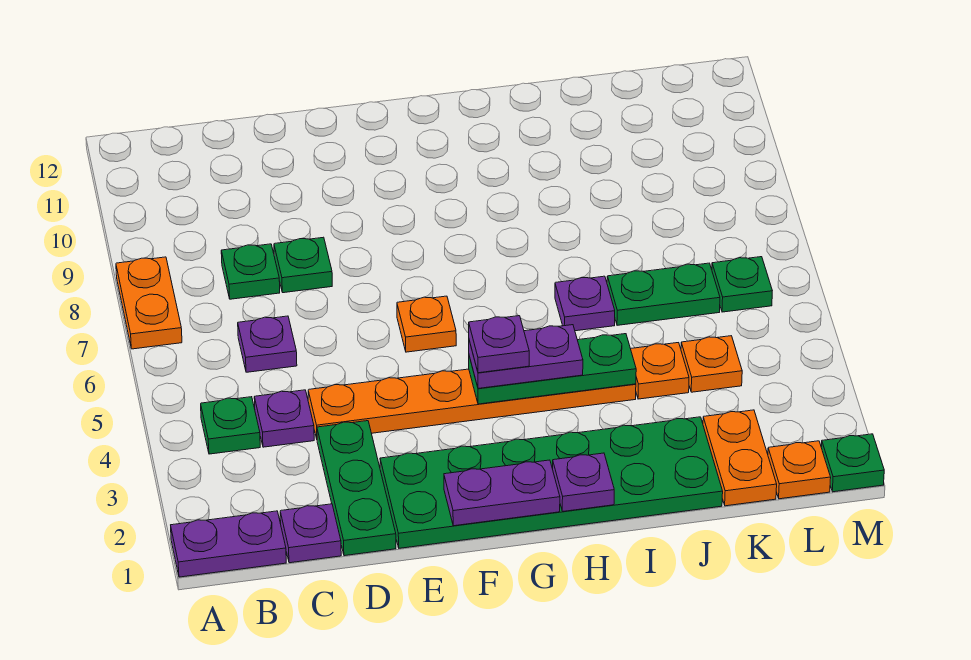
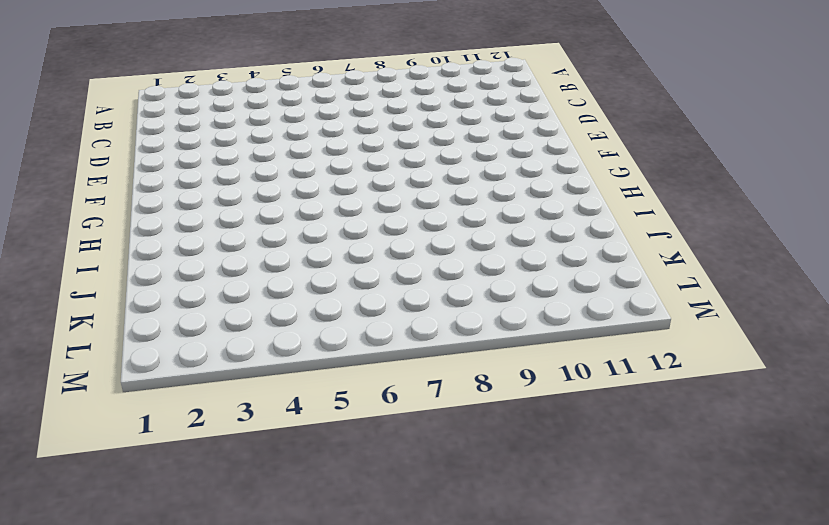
none -> purple plate A1:B1 level 1
none -> orange plate A7:A8 level 1
none -> green plate B4 level 1

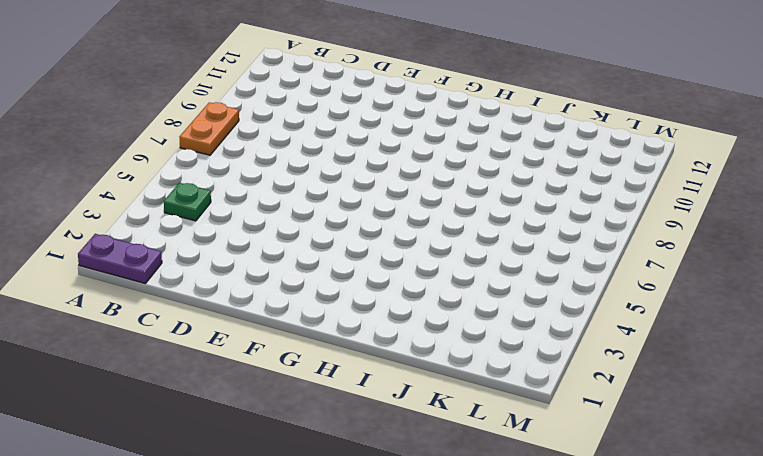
none -> purple plate C1 level 1
none -> purple plate C4 level 1
none -> purple plate C6 level 1

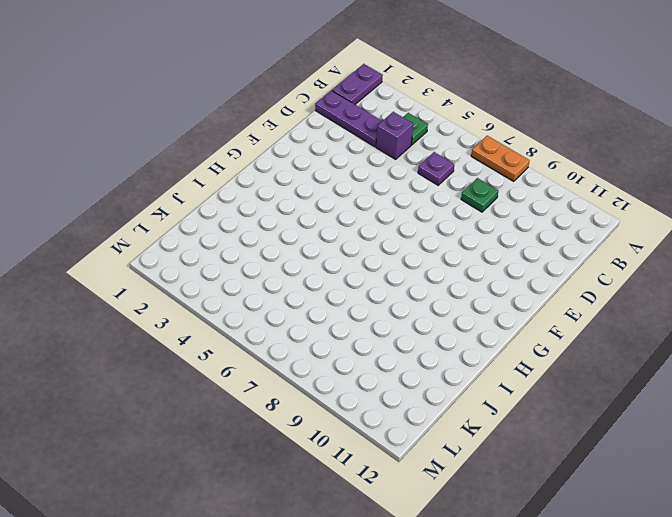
purple plate C1:C3 level 1 -> purple plate C1 level 1
purple brick C4 level 1 -> purple plate C4 level 1
none -> green plate D1:D3 level 1
none -> orange plate D4:I4 level 1
none -> green plate D8 level 1

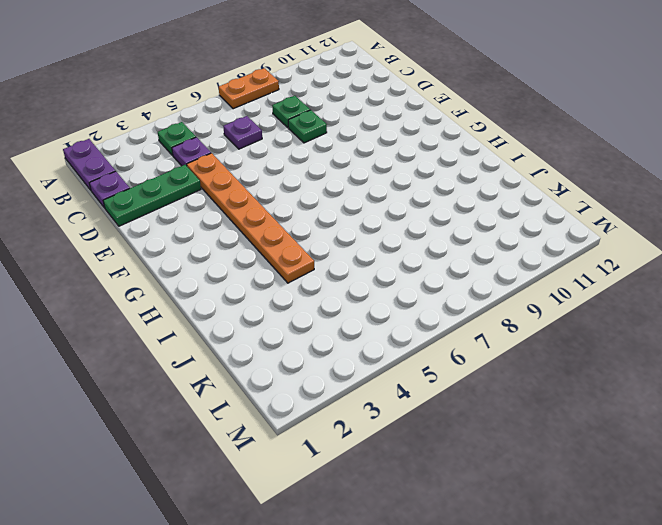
none -> green plate E1:J2 level 1
none -> orange plate F6 level 1
none -> purple plate I6 level 1

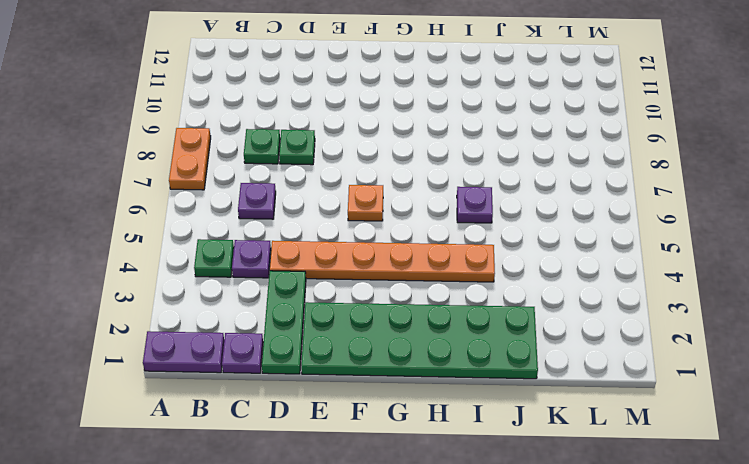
none -> orange plate J4 level 1
none -> green plate J6:K6 level 1
none -> orange plate K1:K2 level 1

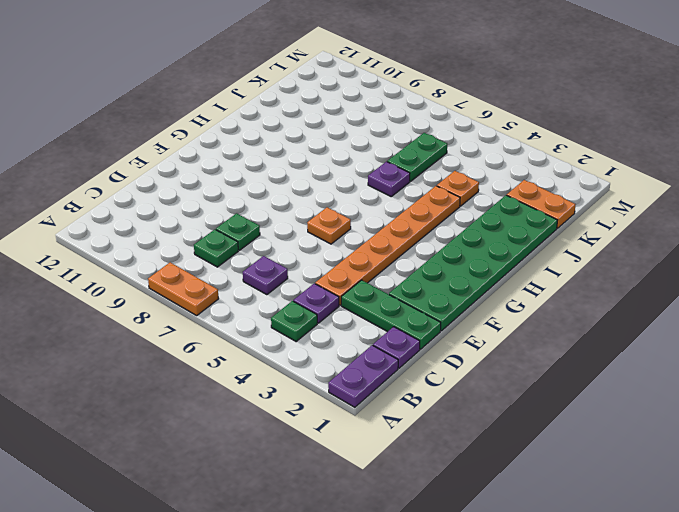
none -> orange plate K4 level 1
none -> orange plate L1 level 1
none -> green plate L6 level 1

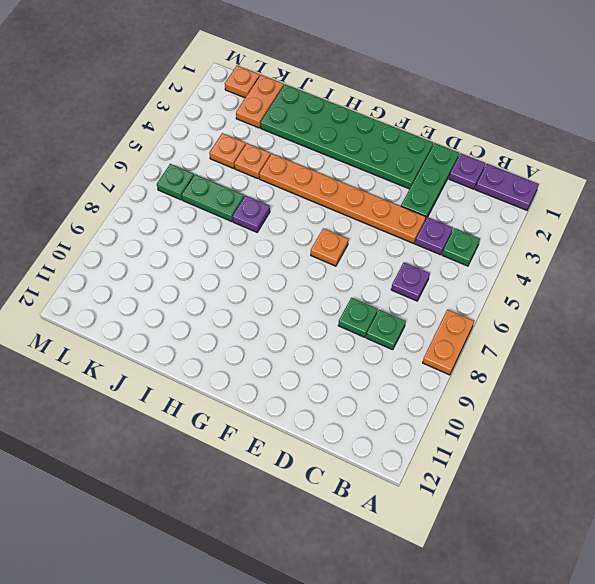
none -> green plate M1 level 1
none -> purple plate F1:G1 level 2
none -> green plate G4:I4 level 2

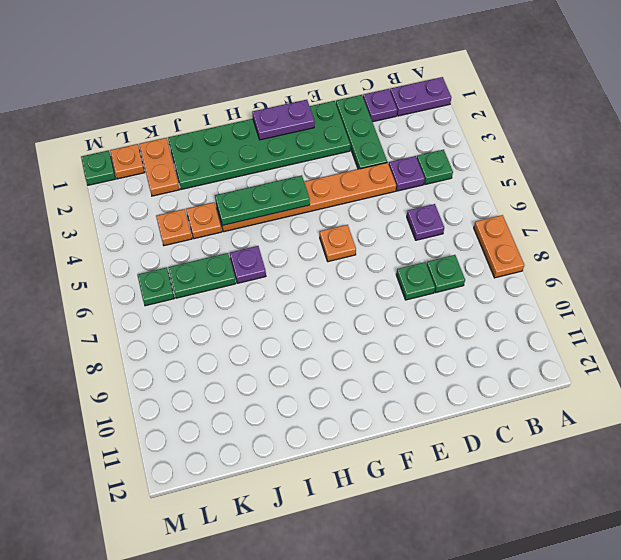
none -> purple plate H1 level 2
none -> purple plate G4:H4 level 3
none -> purple plate G4 level 4

